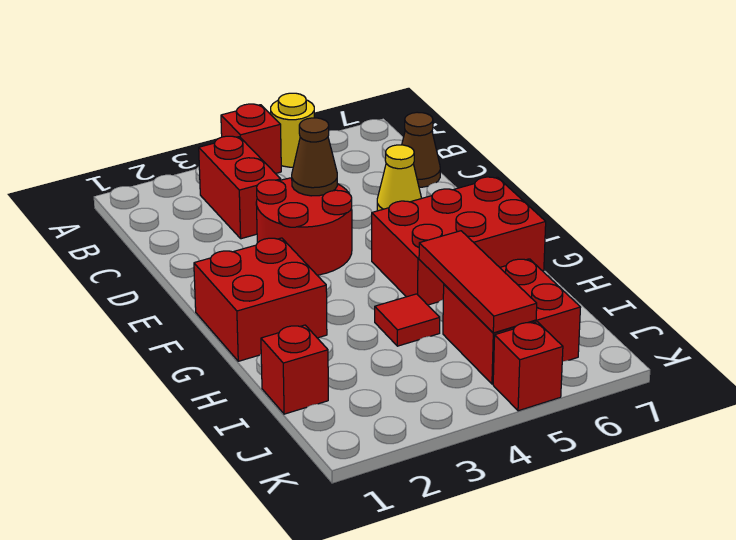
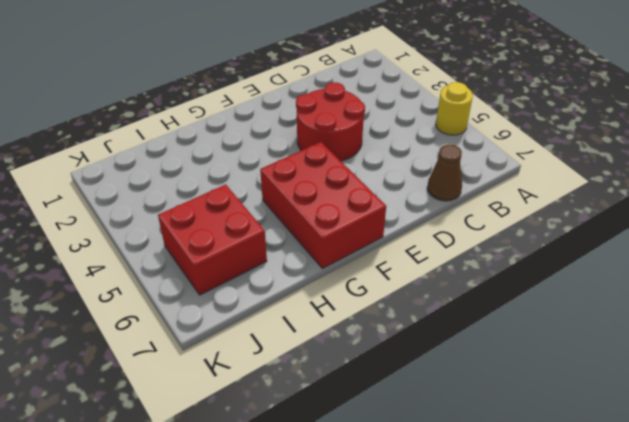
none -> red brick A4 level 1
none -> red brick B3:C3 level 1
none -> yellow cone D6 level 1

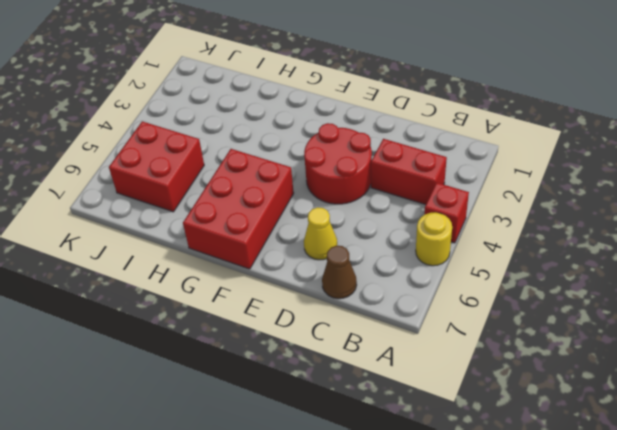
none -> red brick F1:G2 level 1
none -> red tile H4 level 1
none -> red brick I1 level 1

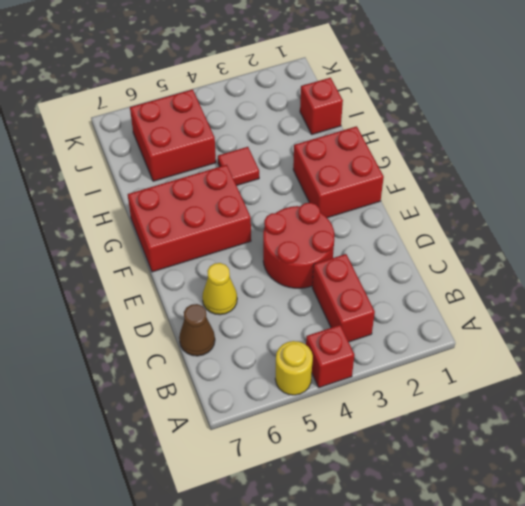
none -> red brick K5 level 1
none -> brown cone D4 level 2
none -> red tile H5:J5 level 2

